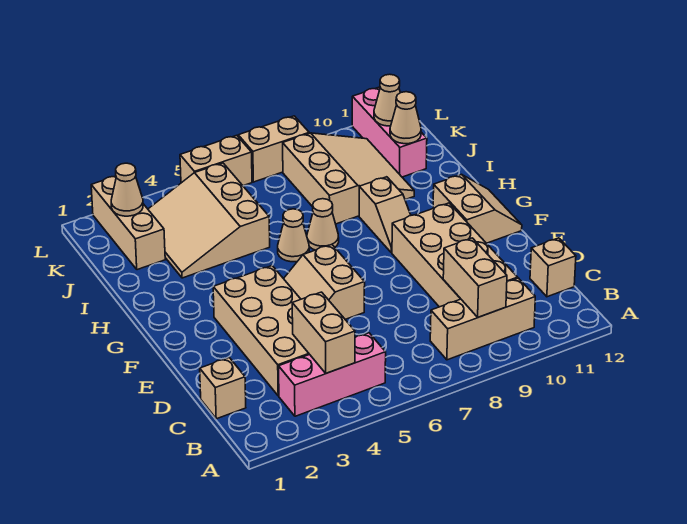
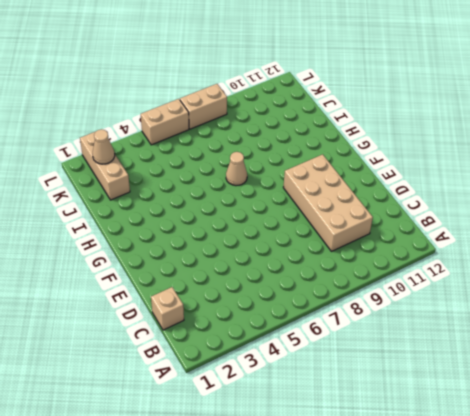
none -> pink brick B3:B5 level 1
none -> tan brick B8:B10 level 1
none -> tan brick C3:F4 level 1

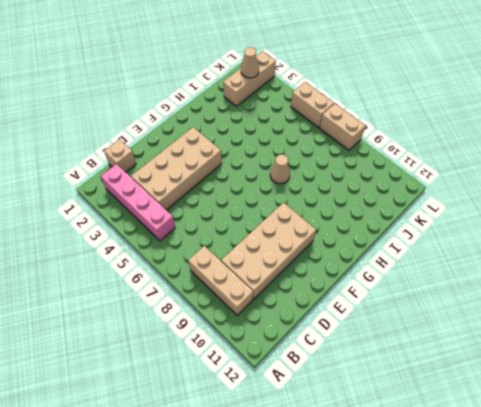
pink brick B2:B5 level 1 -> pink brick B3:B5 level 1
none -> tan brick C12 level 1
none -> tan slope E5:F6 level 1 top 6
none -> tan slope F11:G12 level 1 top 11

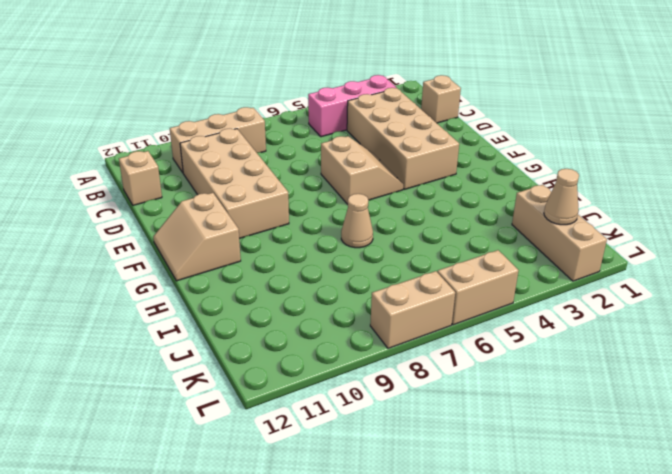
none -> tan slope G9:H9 level 1 top H
none -> tan cone H6 level 1
none -> tan slope I3:K5 level 1 top 5

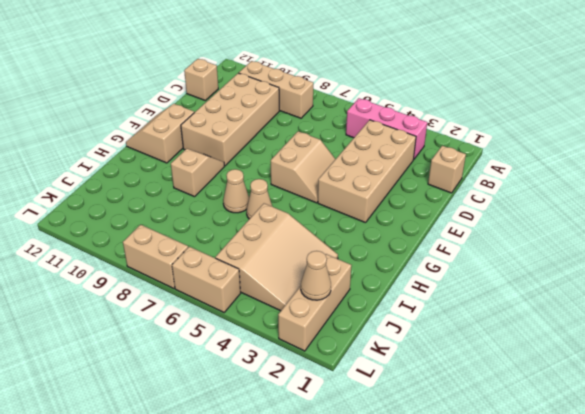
none -> tan slope I8:K10 level 1 top 8
none -> pink brick J11:L11 level 1
none -> tan brick B4:C4 level 2

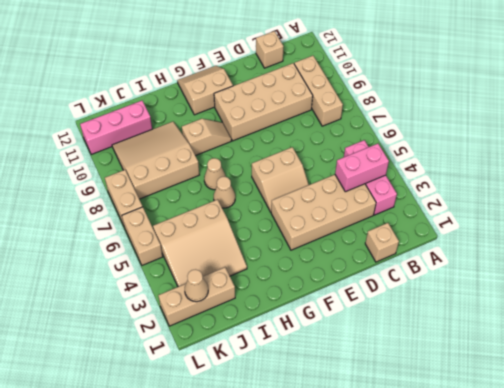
pink brick B4:C4 level 2 -> tan brick B4:C4 level 2
none -> tan brick B9:C9 level 2
none -> tan cone J11 level 2
none -> tan cone K11 level 2

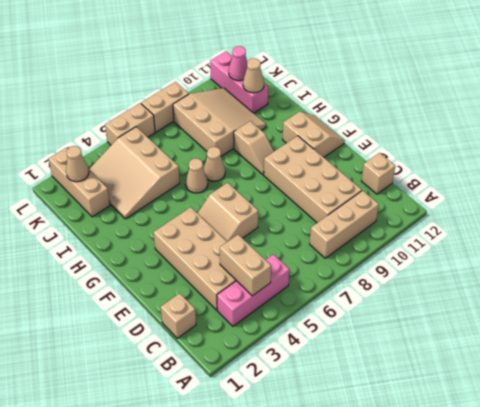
pink cone K11 level 2 -> tan cone K11 level 2
none -> tan brick B9:C9 level 2

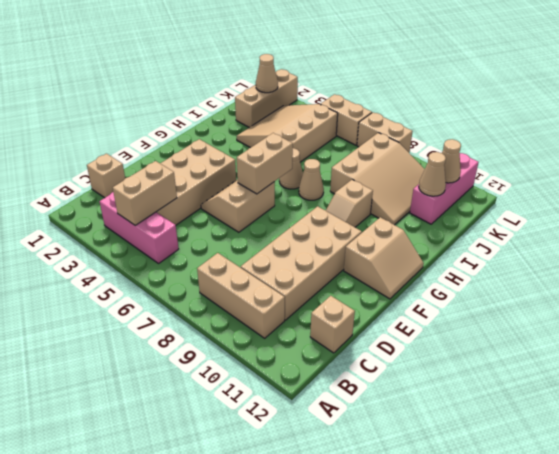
tan brick F6:G6 level 2 -> tan brick B9:C9 level 2

